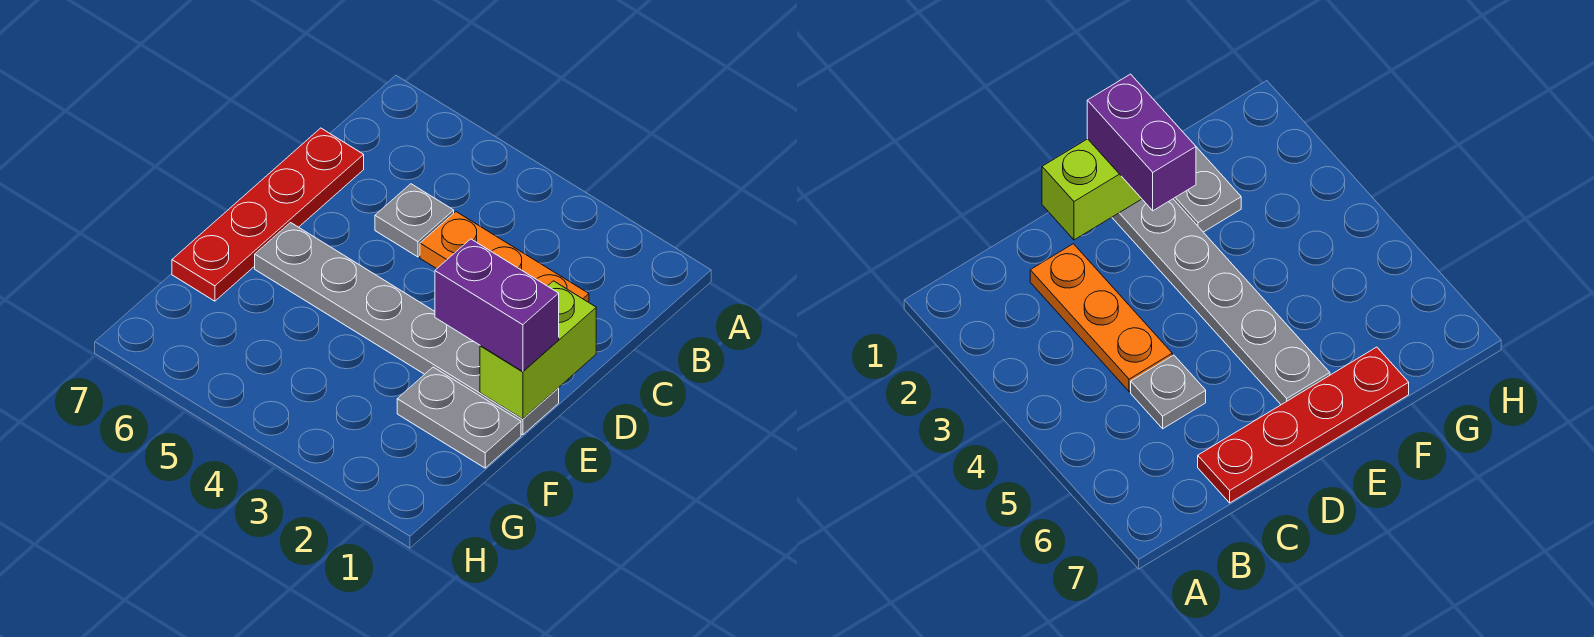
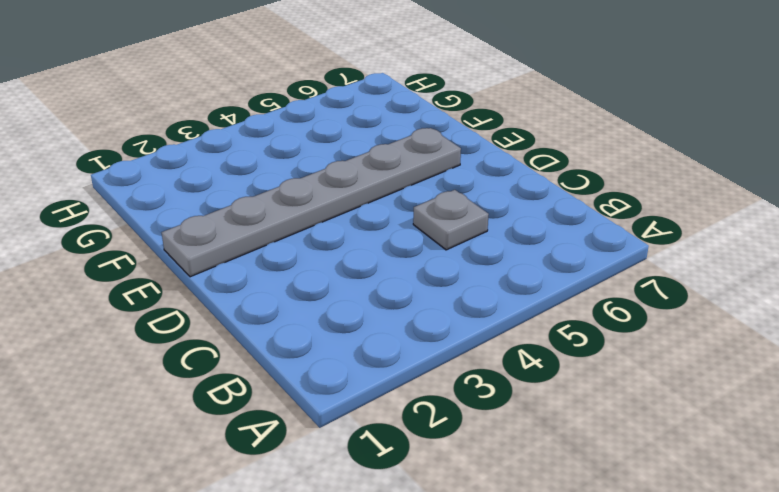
none -> orange plate C2:C4 level 1
none -> red plate C7:F7 level 1

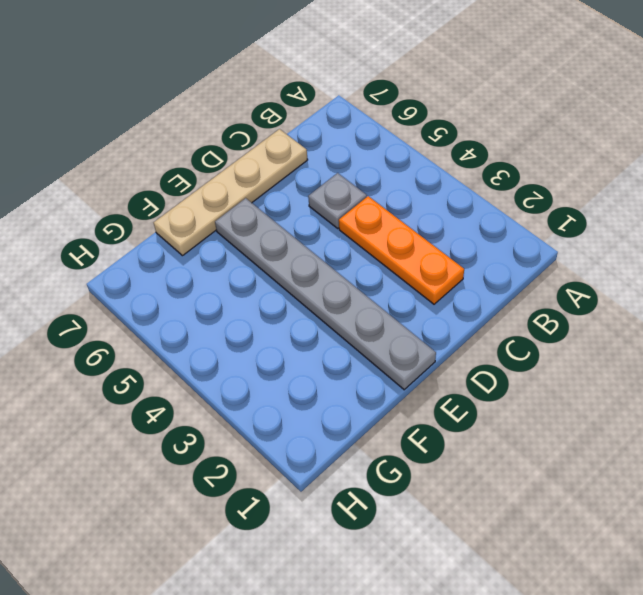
tan plate C7:F7 level 1 -> red plate C7:F7 level 1
none -> grey plate F1:F2 level 1
none -> lime brick D1:E1 level 2

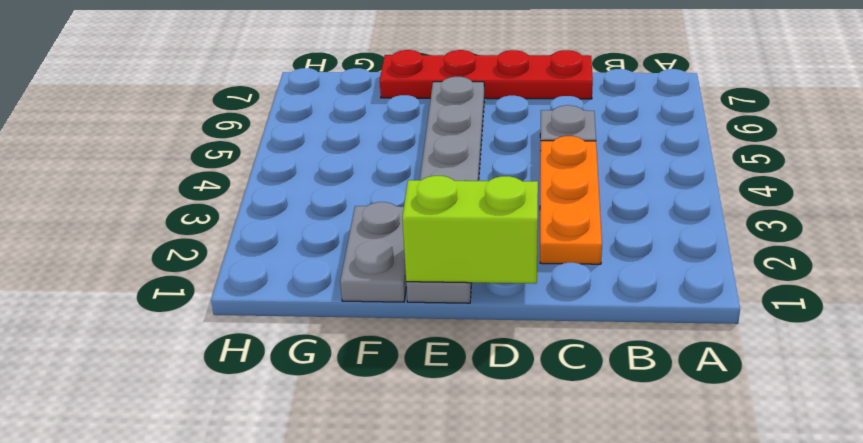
none -> purple brick E1:E2 level 3

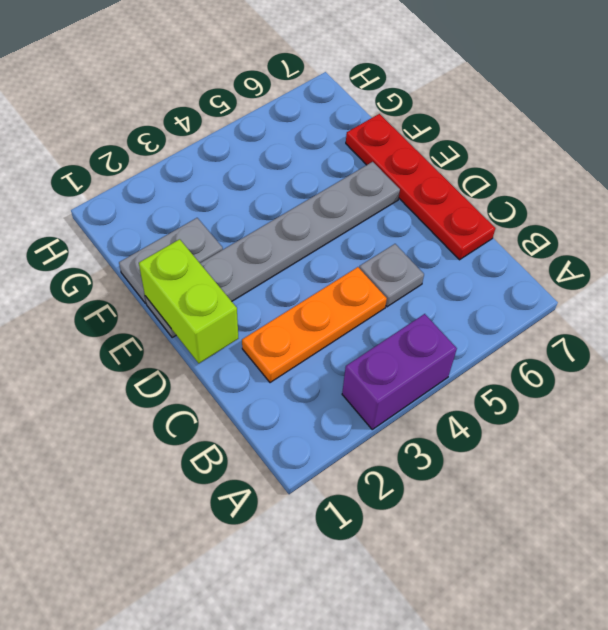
purple brick A3:A4 level 1 -> purple brick E1:E2 level 3

